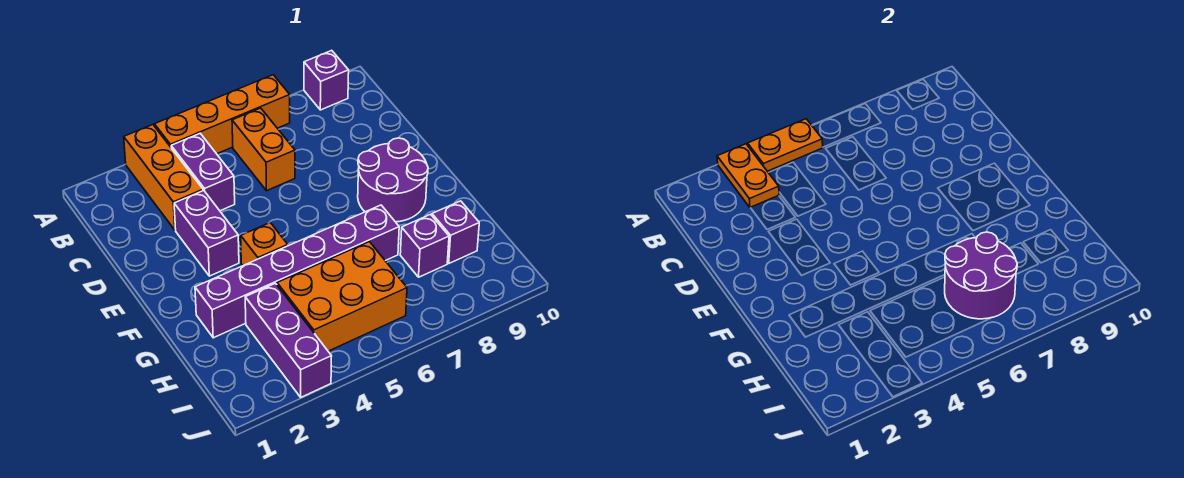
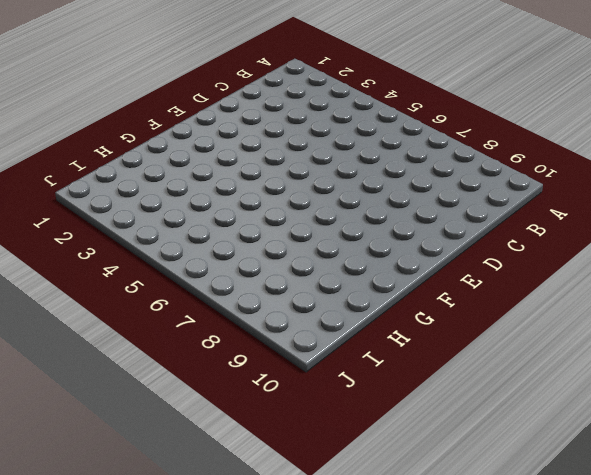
none -> orange brick A3:C3 level 1
none -> orange brick A4:A7 level 1
none -> purple brick A9 level 1

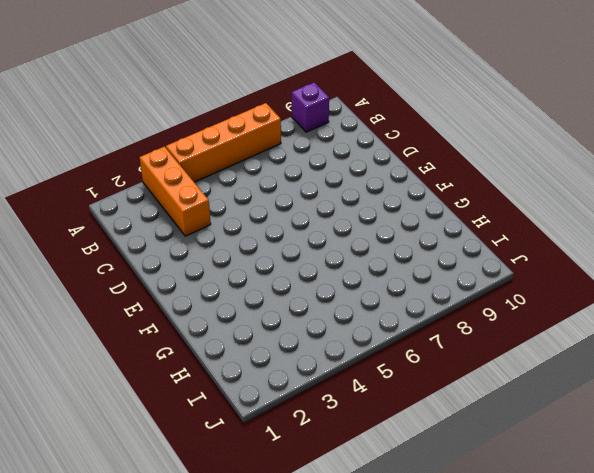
none -> purple brick B4:C4 level 1
none -> orange brick B6:C6 level 1
none -> purple brick D3:E3 level 1

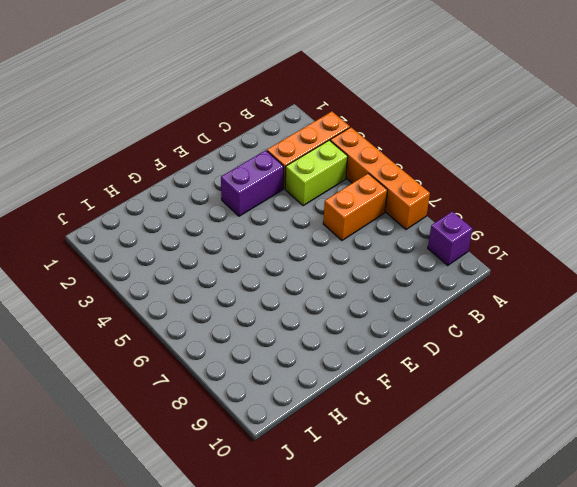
lime brick B4:C4 level 1 -> purple brick B4:C4 level 1
none -> purple round brick E8:F9 level 1
none -> orange brick F4 level 1
none -> purple brick G2:G7 level 1

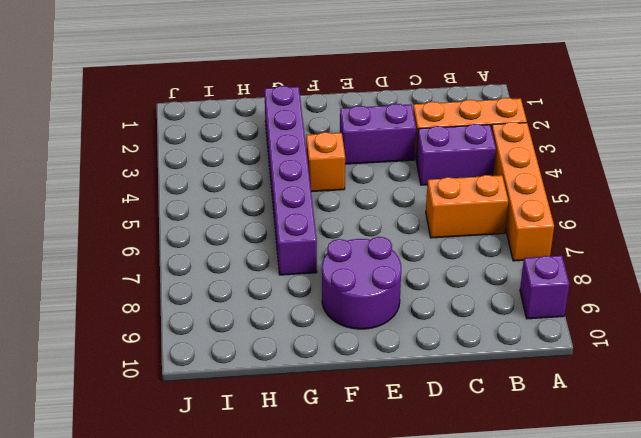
none -> purple brick H3:J3 level 1
none -> orange brick H4:I6 level 1
none -> purple brick H8 level 1

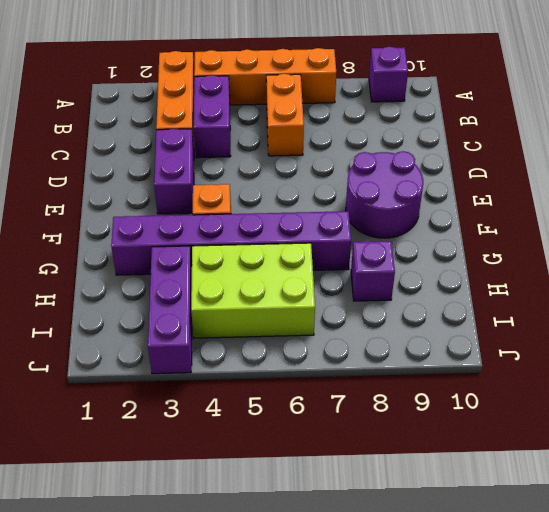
lime brick H4:I6 level 1 -> orange brick H4:I6 level 1
none -> purple brick H9 level 1
none -> orange plate A3:B3 level 2
none -> orange plate A4:A5 level 2

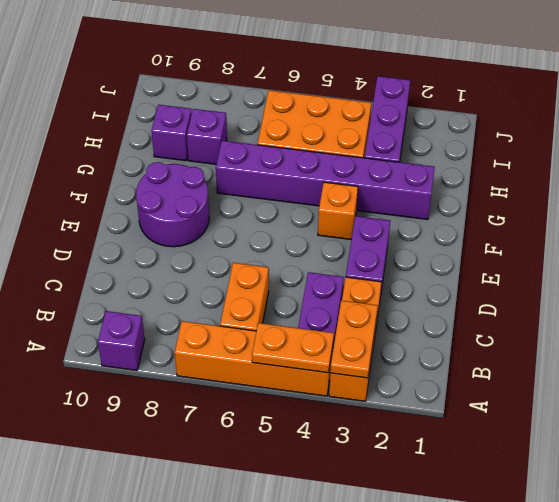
none -> purple round brick H6:I7 level 2

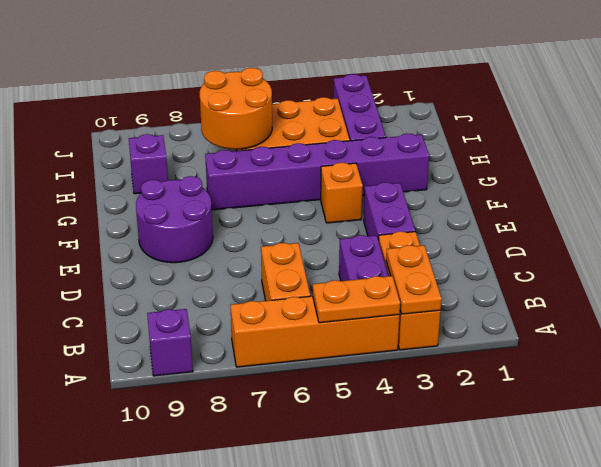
orange round brick H6:I7 level 2 -> purple round brick H6:I7 level 2
none -> purple brick H8 level 1

